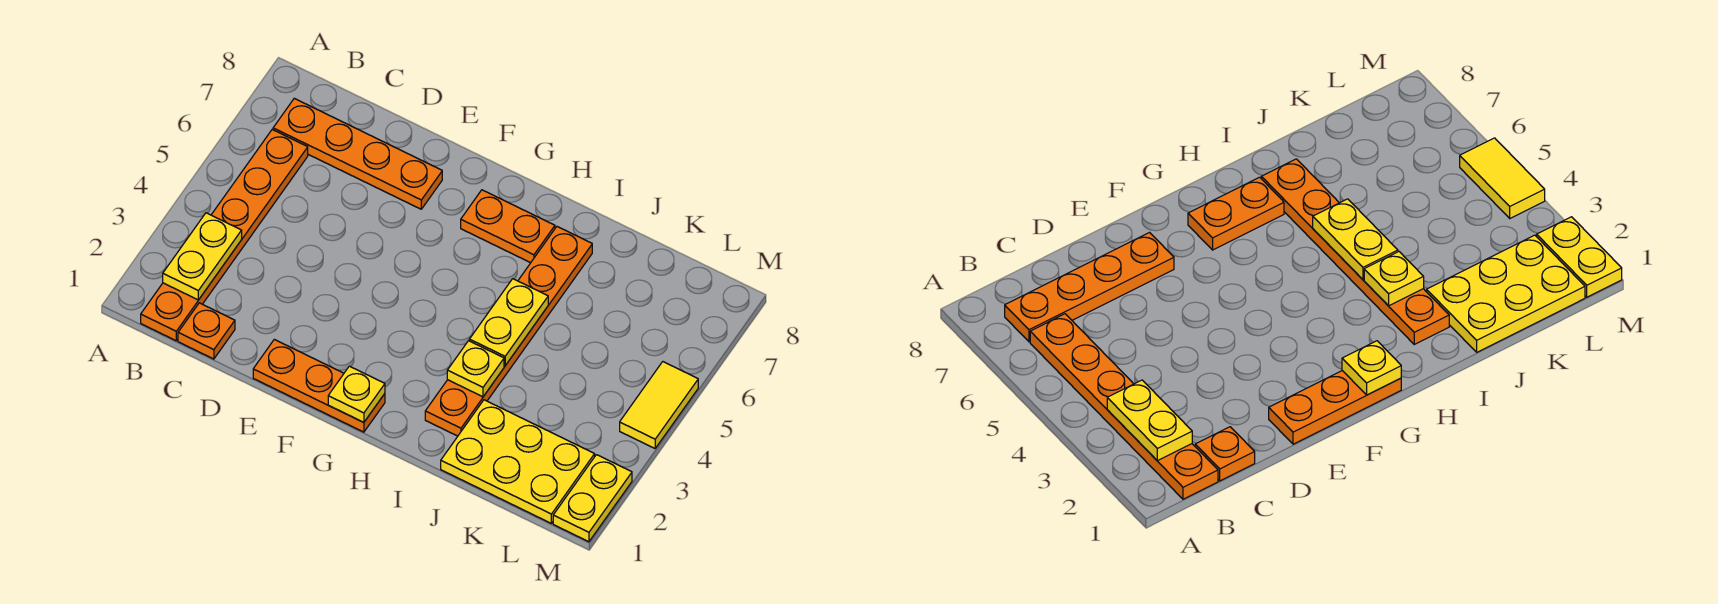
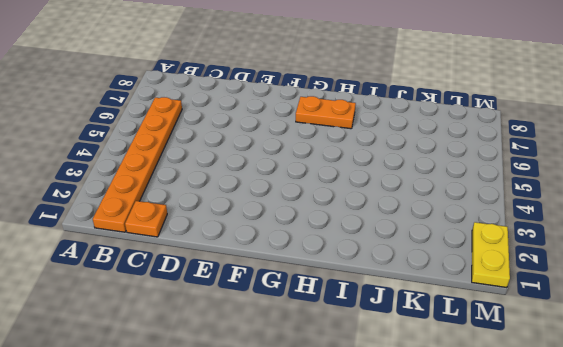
none -> orange plate B7:E7 level 1
none -> orange plate E1:G1 level 1
none -> orange plate I2:I7 level 1

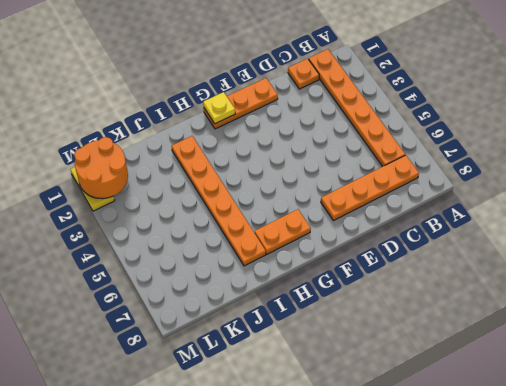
orange round brick L1:M2 level 2 -> none
none -> yellow plate J1:L2 level 1
none -> yellow tile M4:M5 level 1
none -> yellow plate B2:B3 level 2

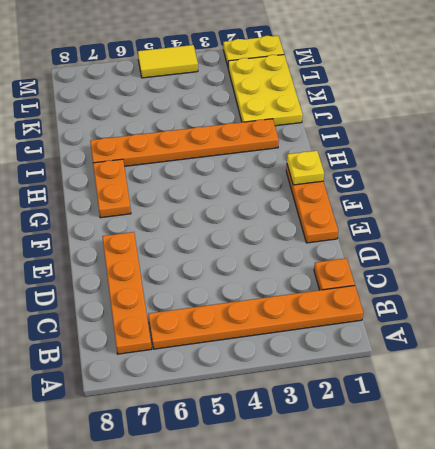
none -> yellow plate B2:B3 level 2
none -> yellow plate I3 level 2
none -> yellow plate I4:I5 level 2

